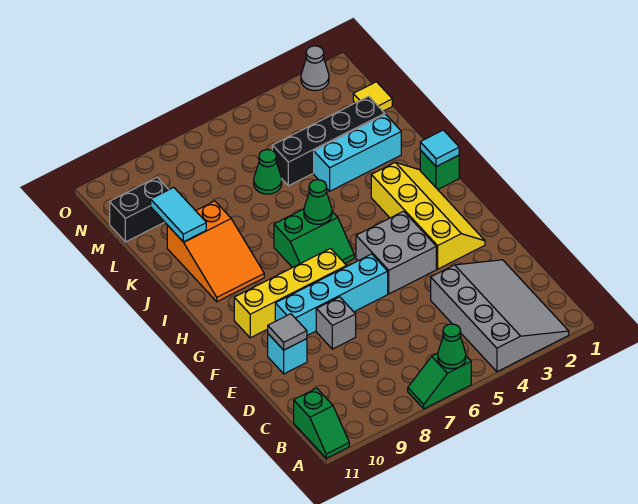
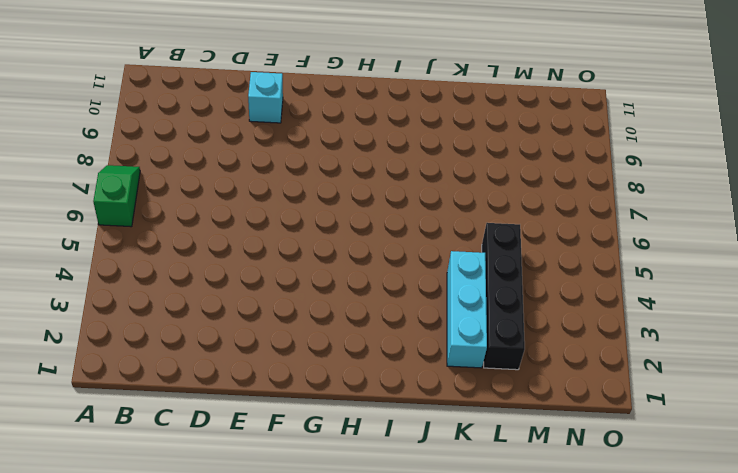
none -> grey slope A2:D4 level 1 top 4
none -> green slope A11:B11 level 1 top B
none -> grey brick E8 level 1

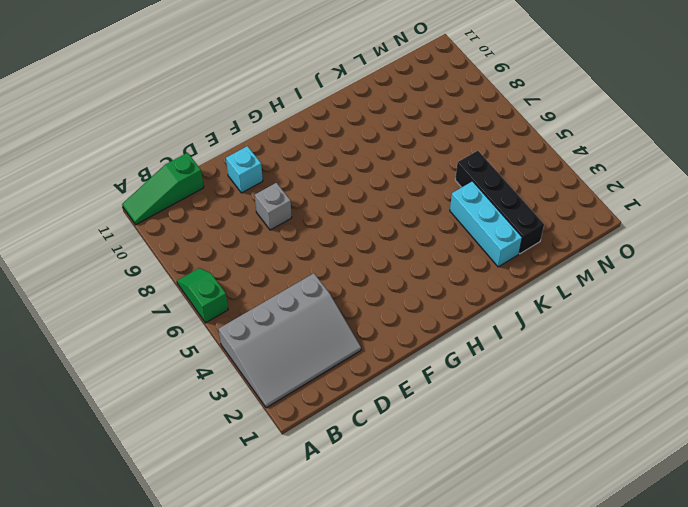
green slope A11:C11 level 1 top C -> green slope A11:B11 level 1 top B
none -> yellow slope F2:I3 level 1 top 3
none -> grey brick F4:G5 level 1
none -> cyan brick F6:F9 level 1

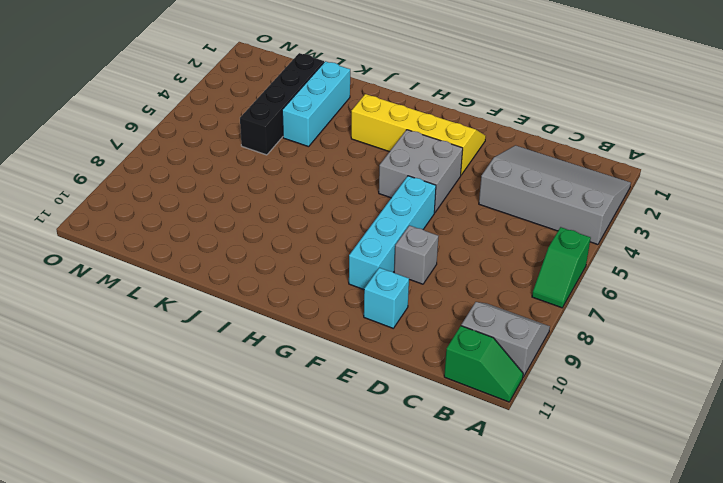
grey slope A9:B10 level 1 top 10 -> none
none -> yellow brick G7:G10 level 1
none -> green slope H6:I7 level 1 top I
none -> green brick I1 level 1

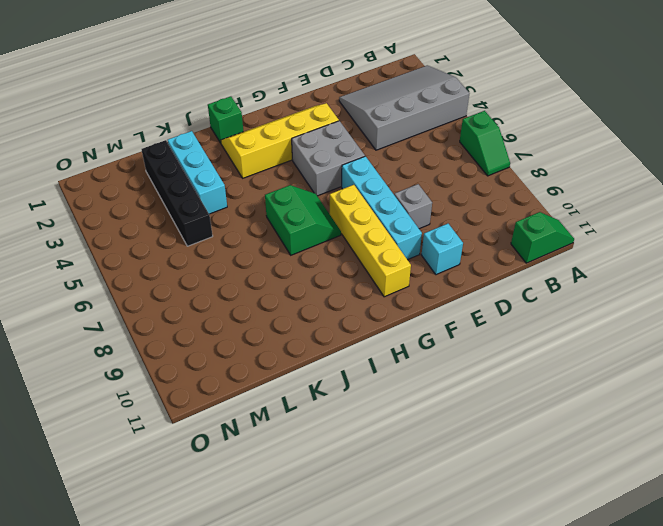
none -> orange slope I9:K10 level 1 top K
none -> green cone L6 level 1
none -> yellow tile M1 level 1

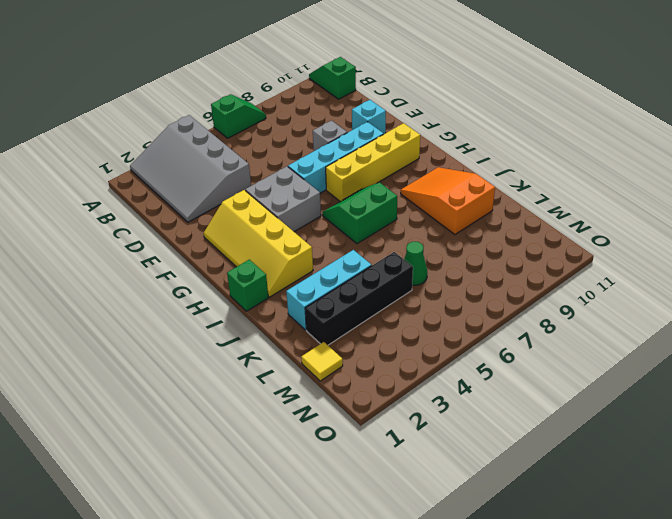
none -> black brick M10:M11 level 1
none -> grey cone O2 level 1
none -> green cone A6 level 2

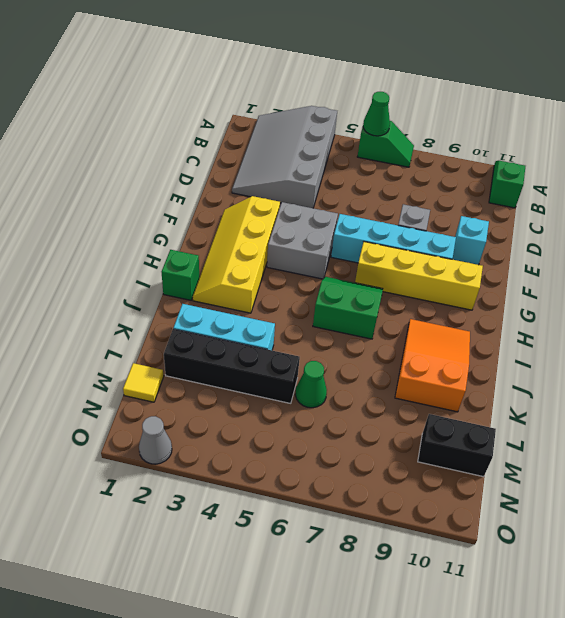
none -> grey tile E10 level 2
none -> cyan tile I1 level 2
none -> green cone I6 level 2

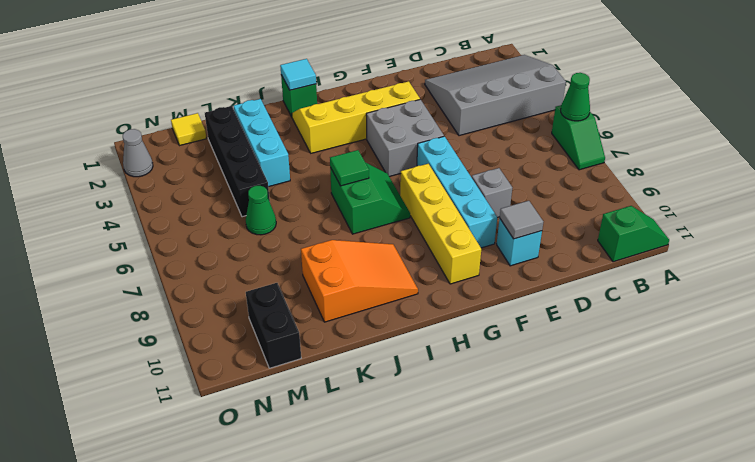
green tile I6 level 2 -> green cone I6 level 2
none -> cyan tile K10:L10 level 2

